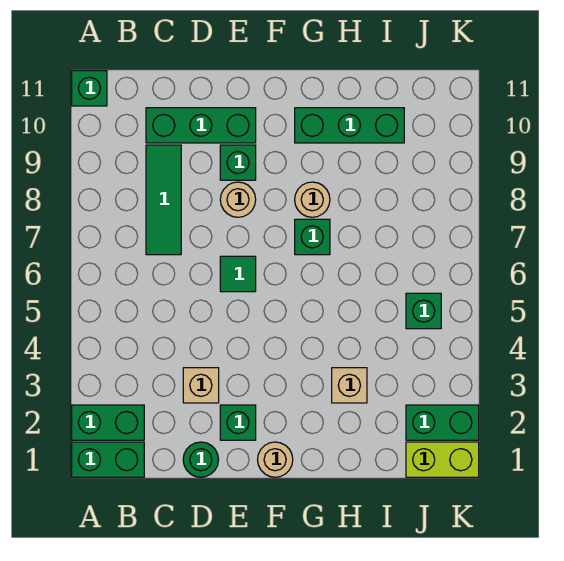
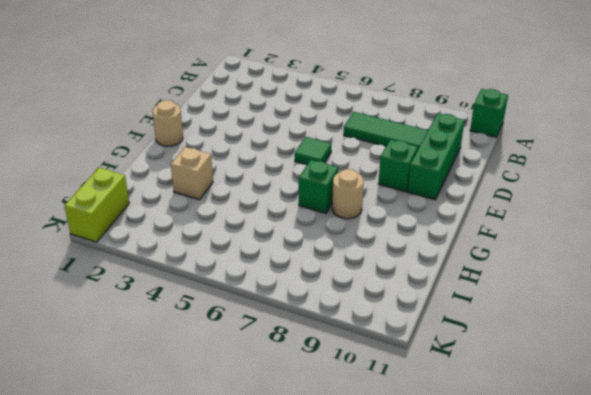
none -> green brick A1:B1 level 1
none -> green brick A2:B2 level 1
none -> green round brick D1 level 1

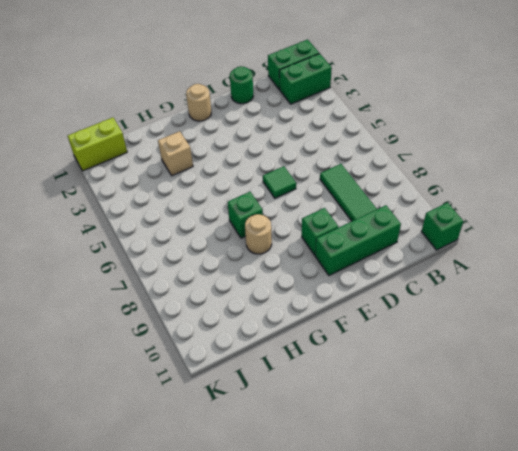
none -> tan brick D3 level 1
none -> green brick E2 level 1
none -> tan round brick E8 level 1

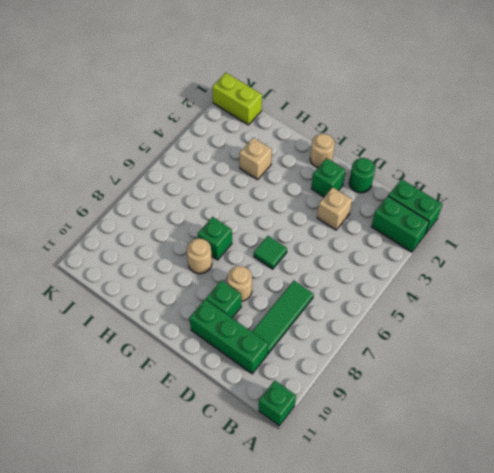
none -> green brick G10:I10 level 1
none -> green brick J2:K2 level 1
none -> green brick J5 level 1

